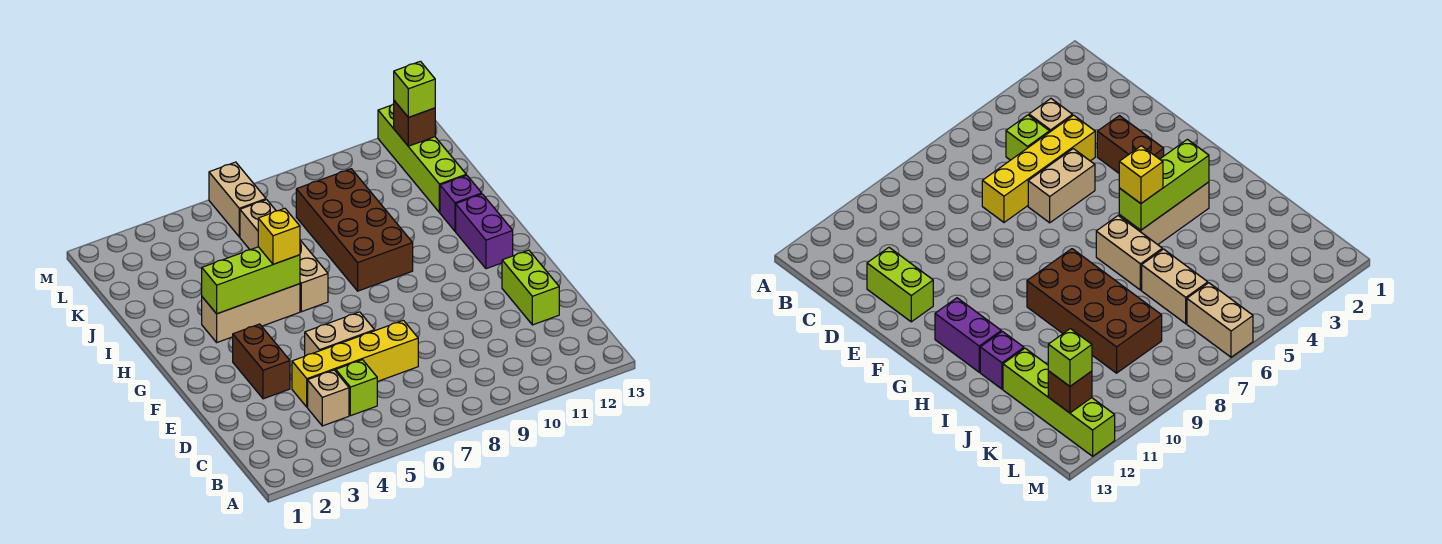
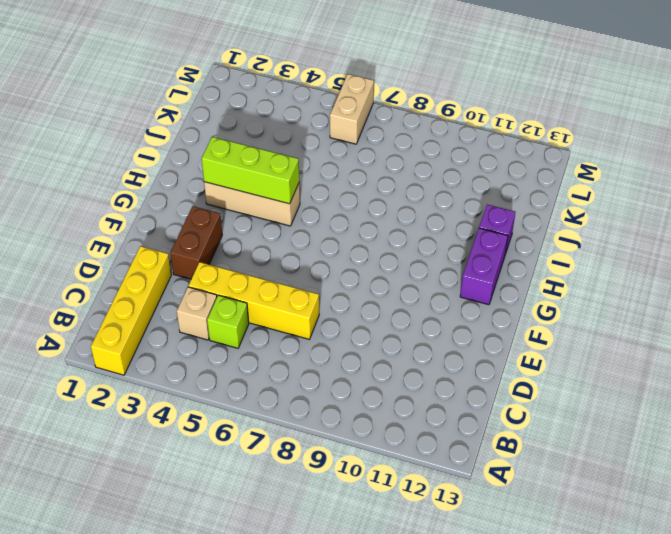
yellow brick A2:D2 level 1 -> none
none -> lime brick D12:E12 level 1
none -> tan brick E5:E6 level 1
none -> tan brick H6:I6 level 1

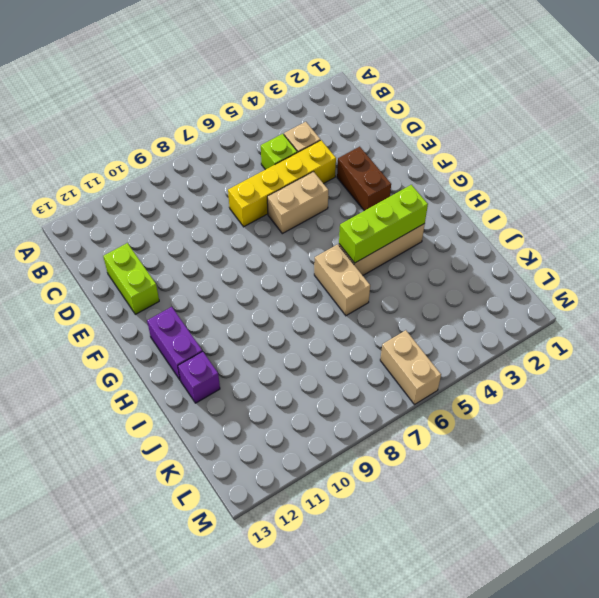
none -> brown brick H8:K9 level 1
none -> tan brick J6:K6 level 1
none -> lime brick J12:M12 level 1

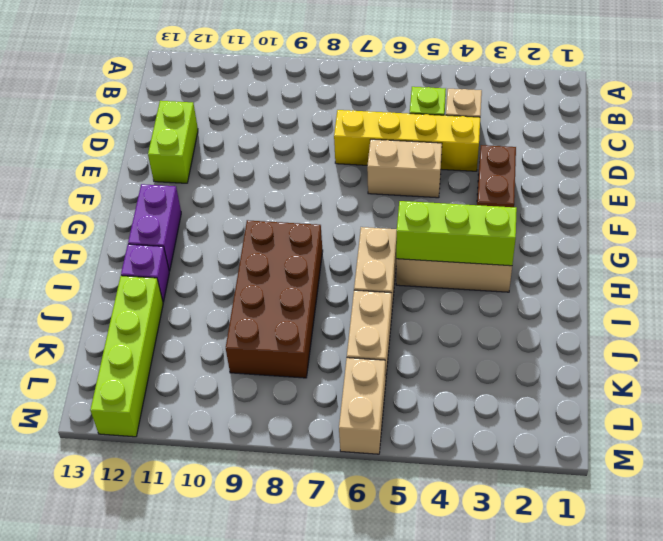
none -> brown brick L12 level 2
none -> yellow brick H5 level 3
none -> lime brick L12 level 3

